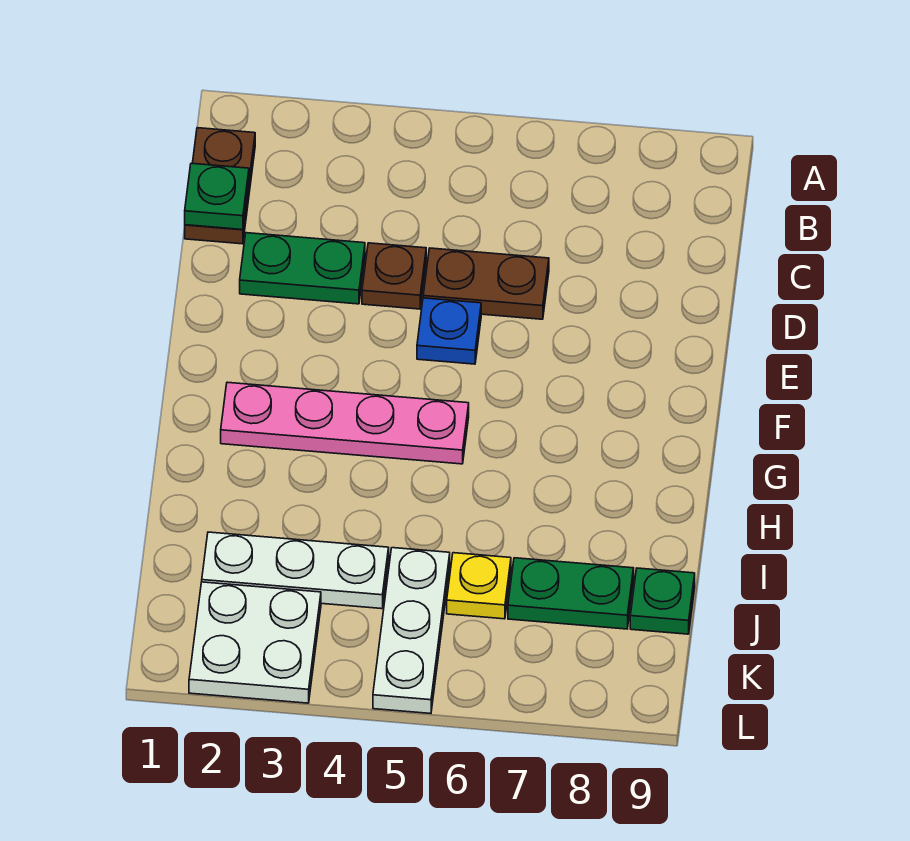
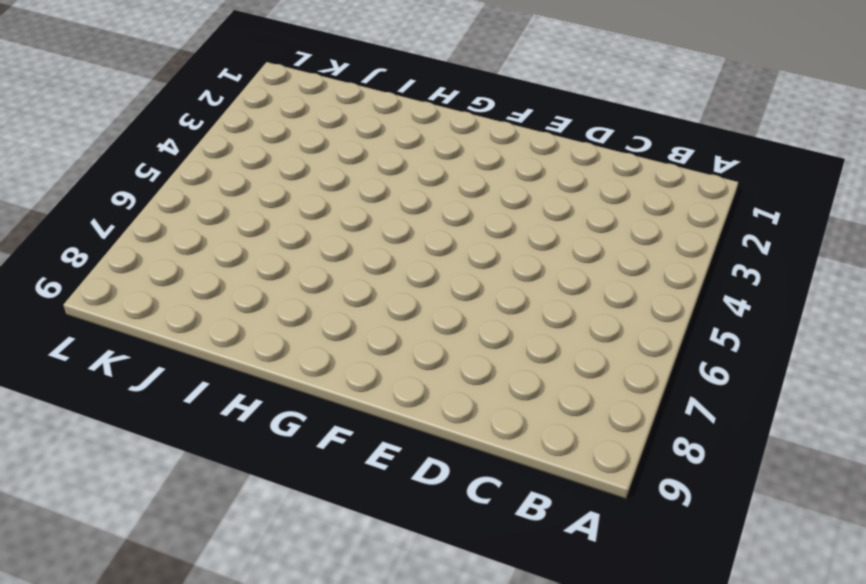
none -> brown plate B1:C1 level 1
none -> green plate D2:D3 level 1
none -> brown plate D4 level 1

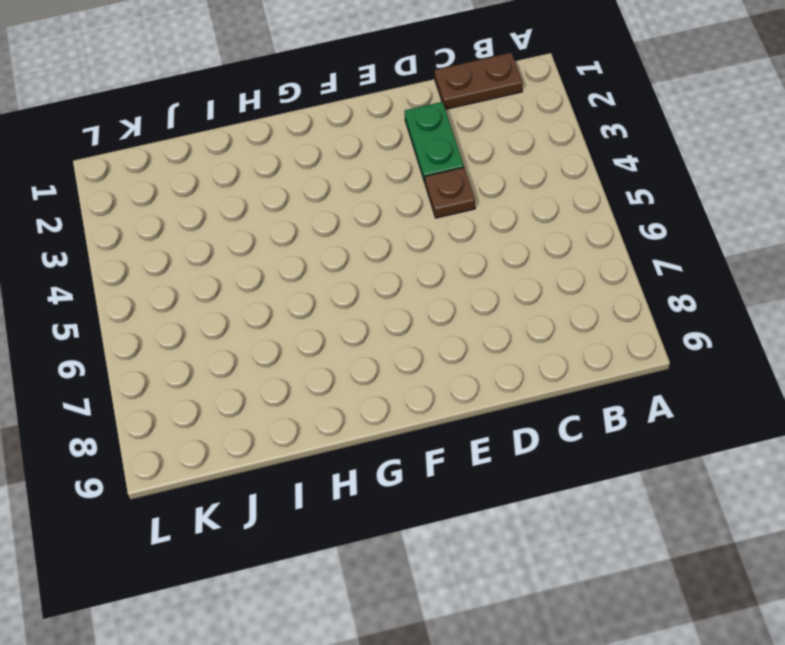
none -> brown plate D5:D6 level 1
none -> blue plate E5 level 1
none -> pink plate G2:G5 level 1

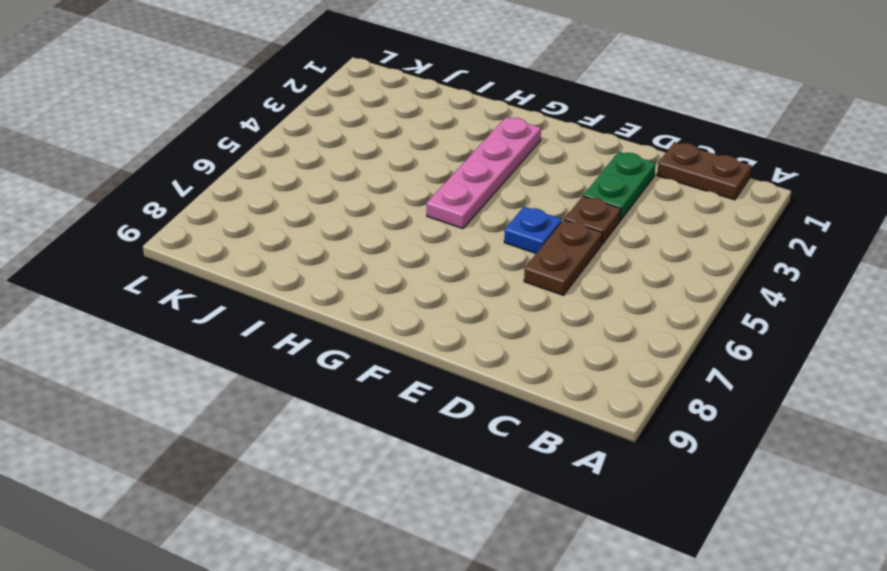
none -> white plate J2:J4 level 1
none -> white plate J5:L5 level 1
none -> yellow plate J6 level 1

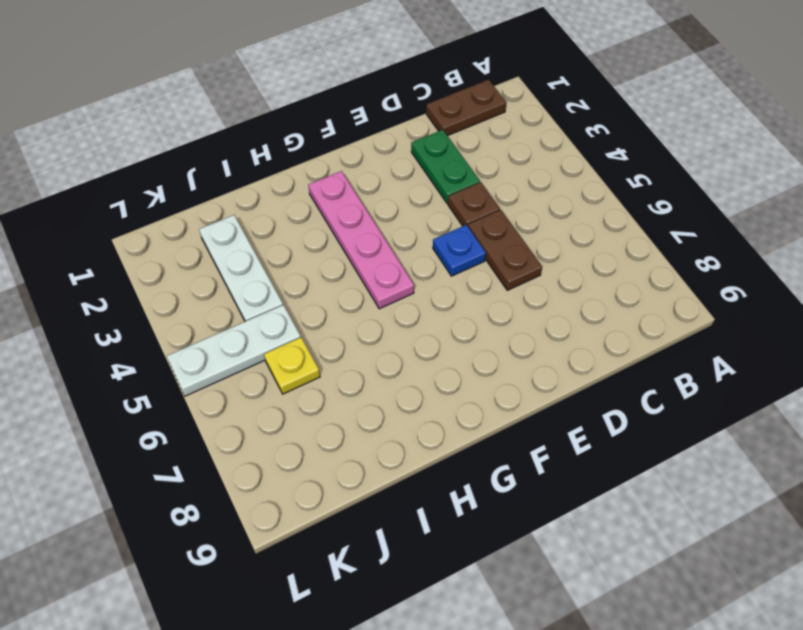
none -> green plate J7:J8 level 1
none -> green plate J9 level 1
none -> white plate K2:L3 level 1

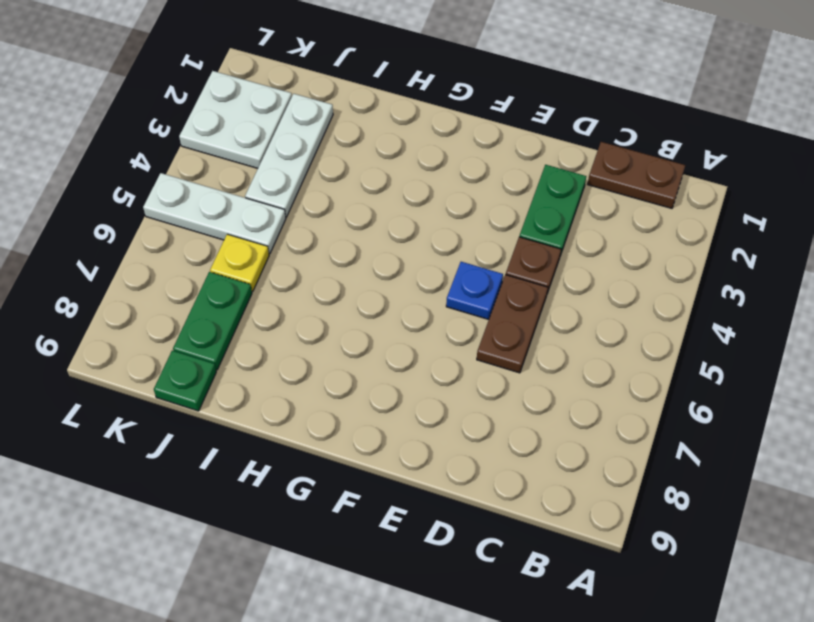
none -> pink plate G2:G5 level 1
none -> green plate C1 level 2

